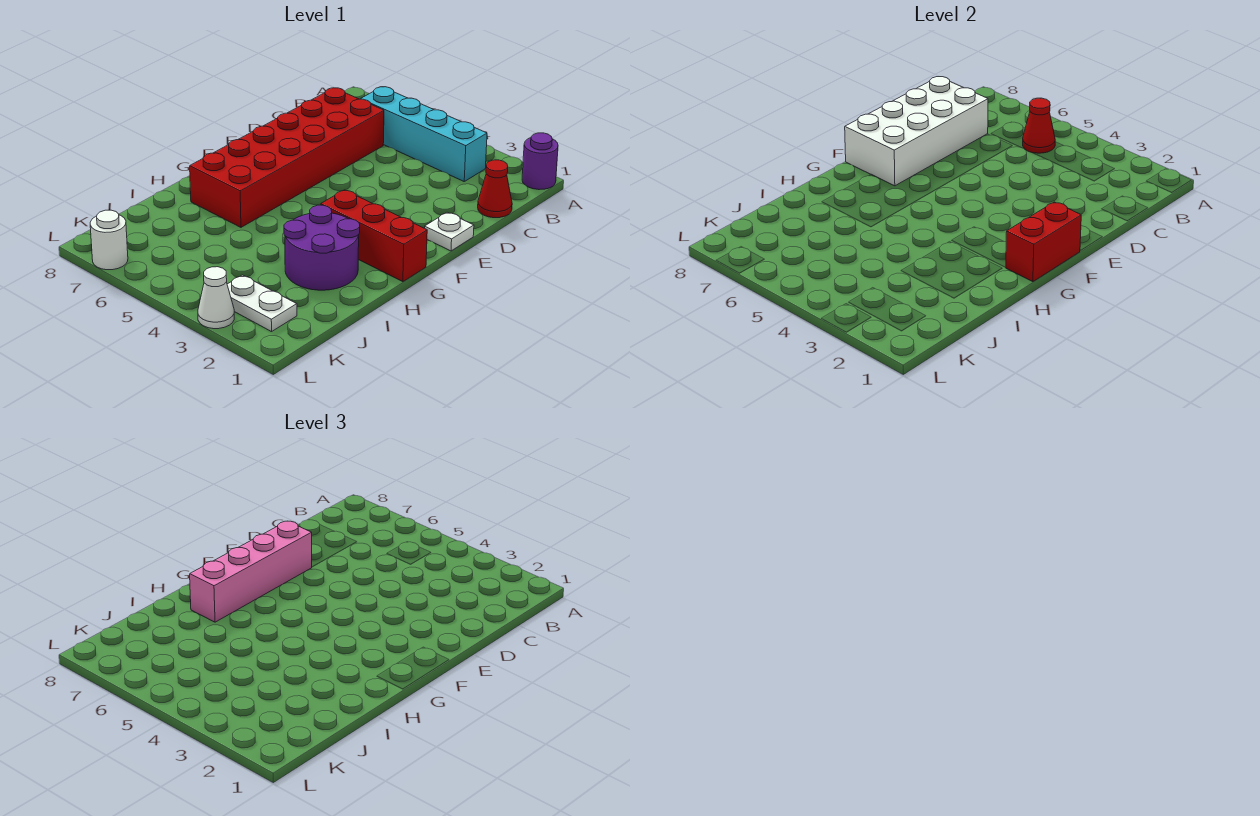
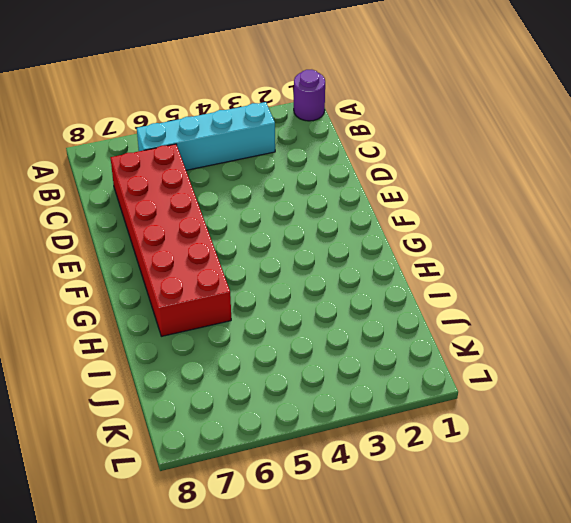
none -> red cone C1 level 1
none -> white plate E1 level 1
none -> red brick G1:G3 level 1

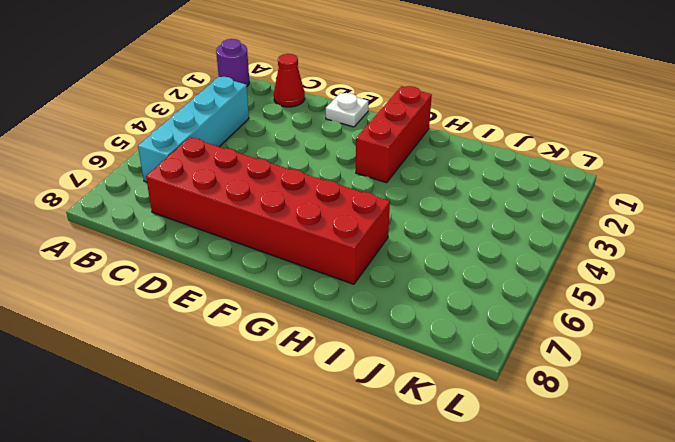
none -> purple round brick H2:I3 level 1
none -> white plate K2:K3 level 1
none -> white cone L3 level 1

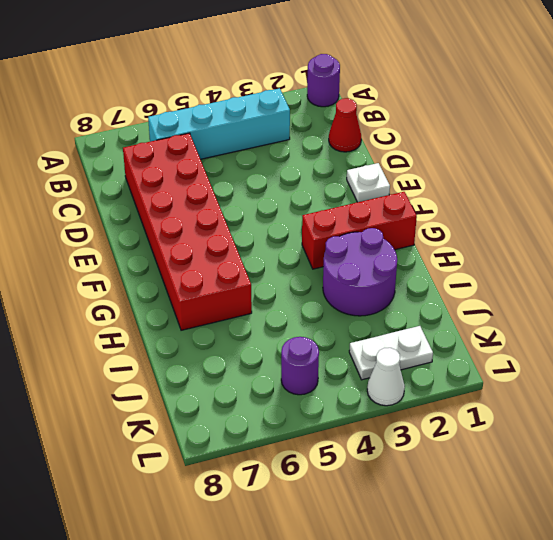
purple round brick K5 level 1 -> none
none -> white round brick L7 level 1
none -> red cone B5 level 2
none -> white brick C7:F8 level 2

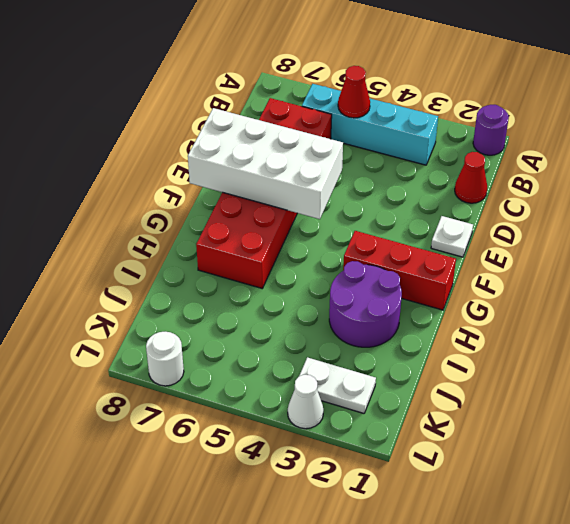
white brick E5:F8 level 2 -> white brick C7:F8 level 2
none -> red brick F1:G1 level 2
none -> pink brick E7:H7 level 3

